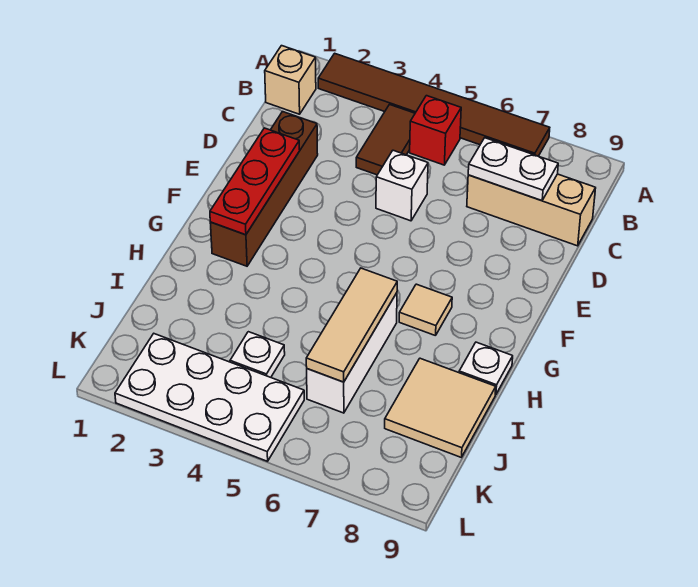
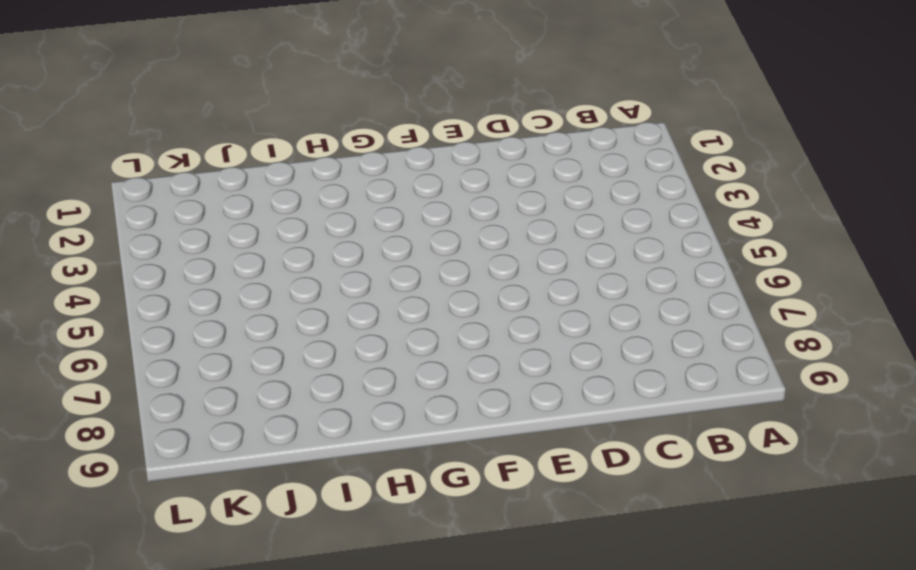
none -> brown tile A2:A7 level 1
none -> tan brick B1 level 1
none -> brown tile B4:C4 level 1

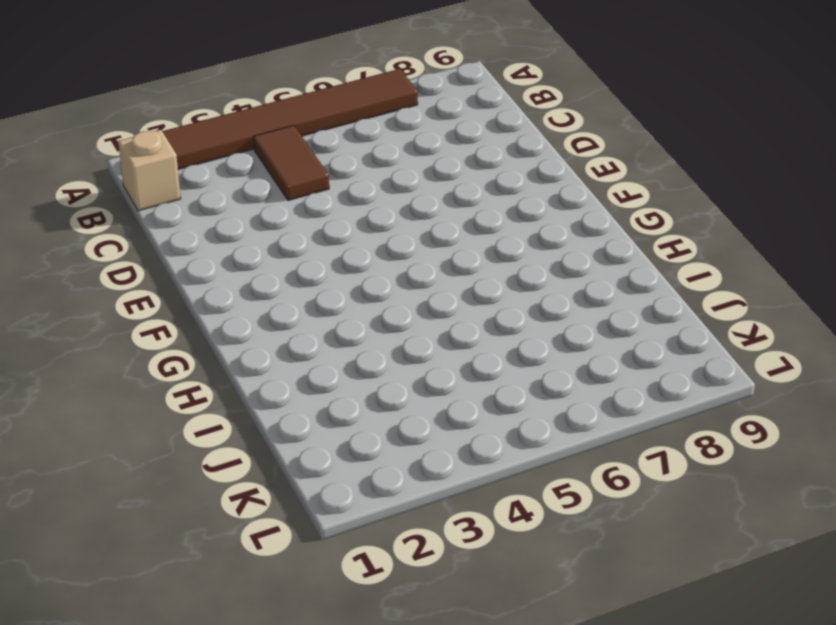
none -> red brick B5 level 1
none -> tan brick C7:C9 level 1
none -> brown brick D2:G2 level 1

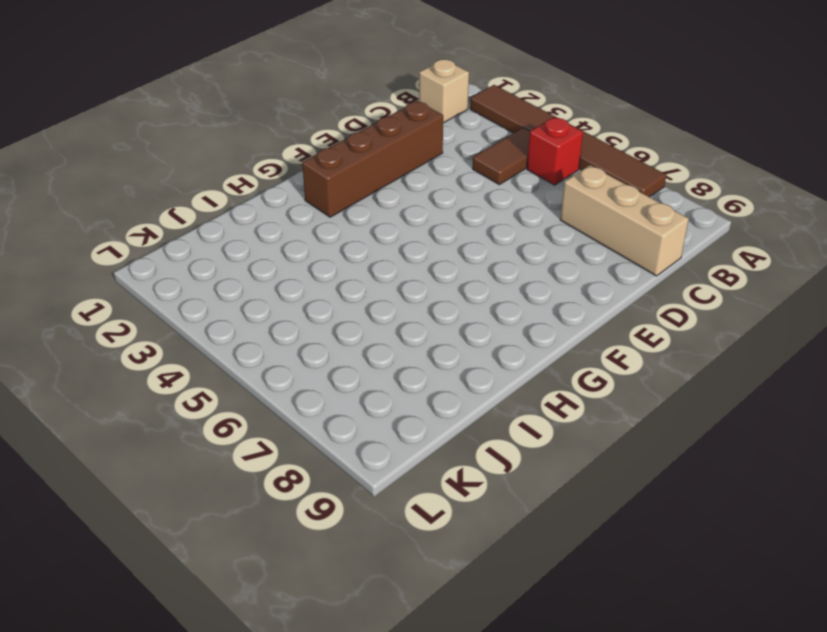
none -> white brick D5 level 1
none -> tan tile G7 level 1
none -> white brick H6:J6 level 1

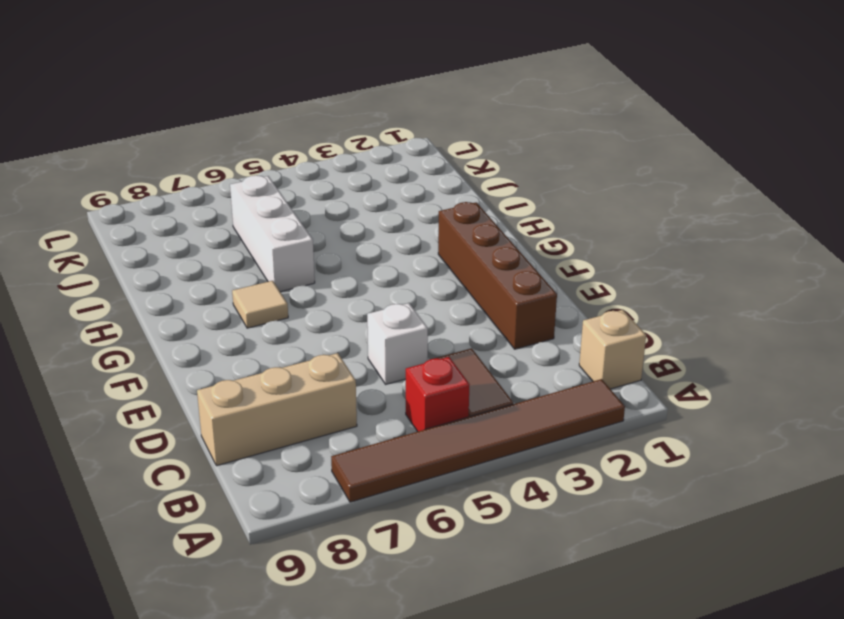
none -> white plate H9 level 1
none -> tan tile I8:J9 level 1
none -> white plate J4 level 1

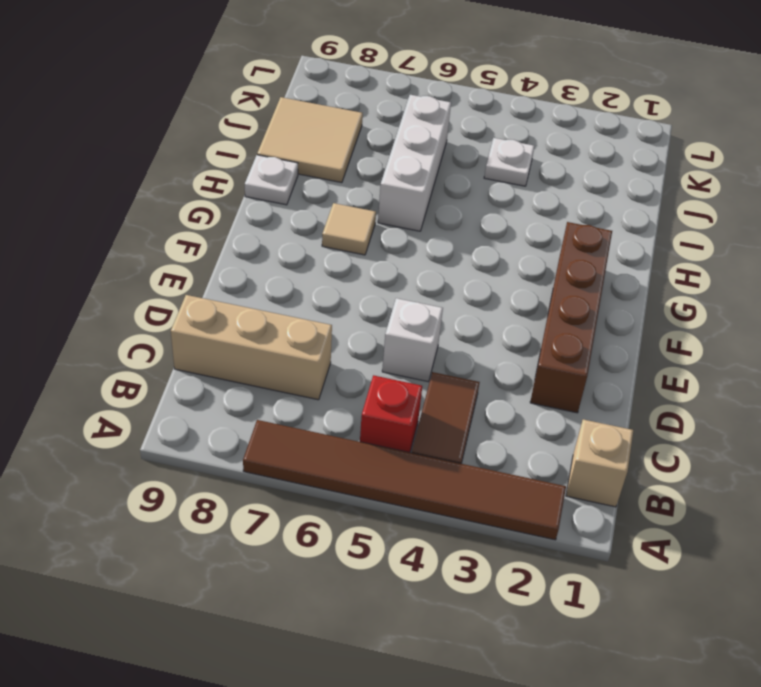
none -> white plate K2:L5 level 1
none -> white plate C7:C8 level 2
none -> red plate E2:G2 level 2

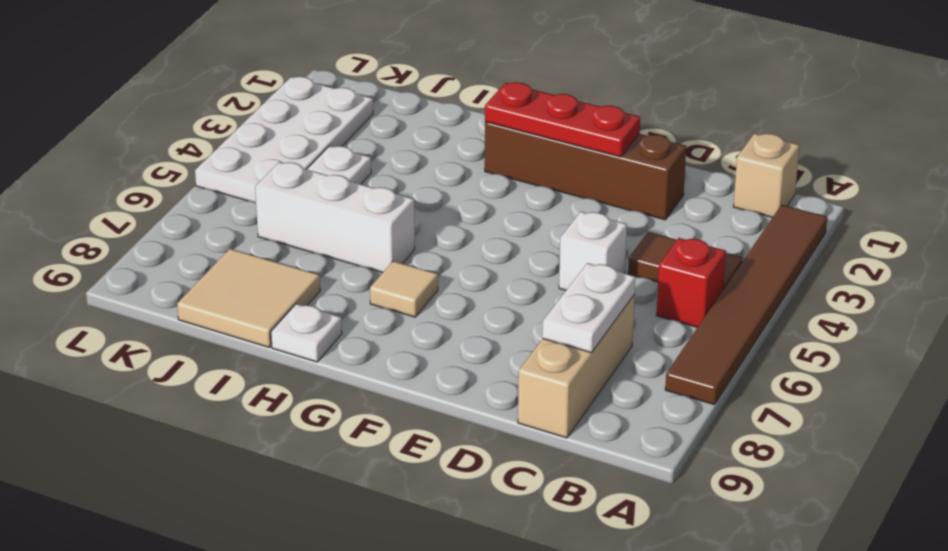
none -> tan tile H6:J6 level 2

